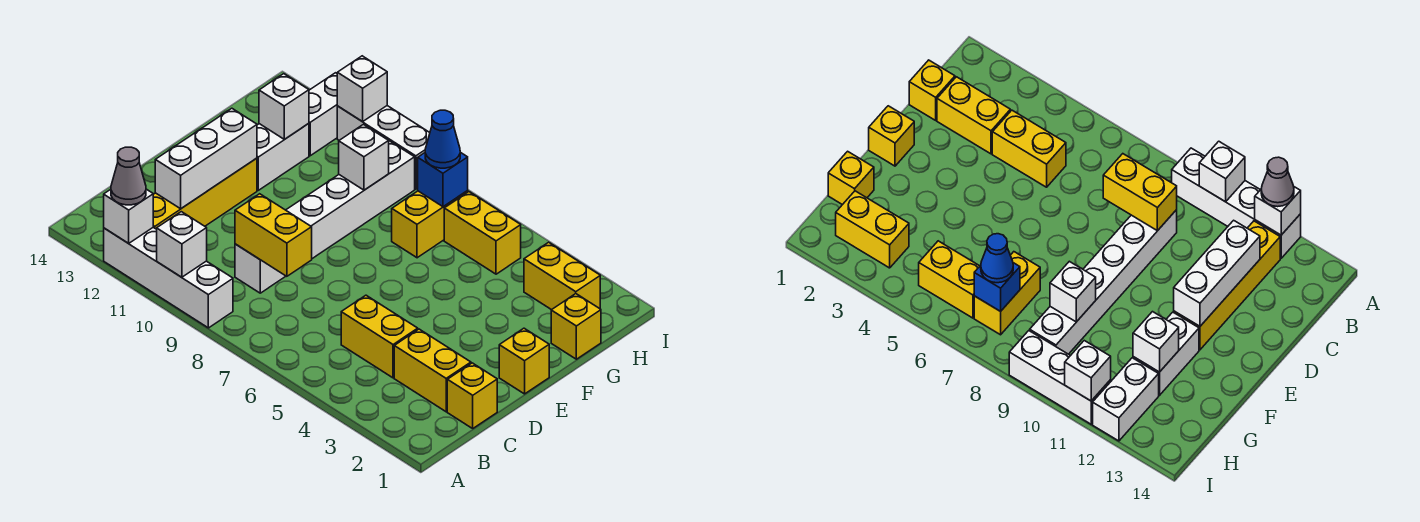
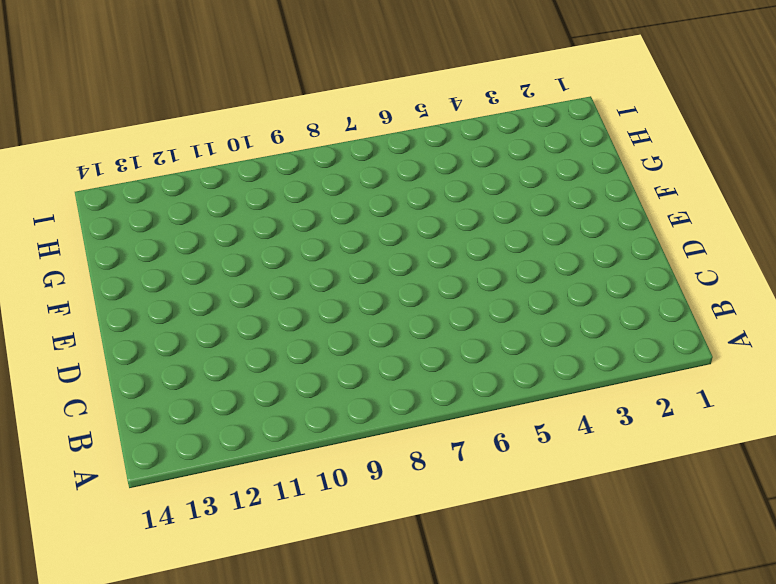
none -> white brick A9:A12 level 1
none -> yellow brick B12:E12 level 1
none -> yellow brick C1 level 1

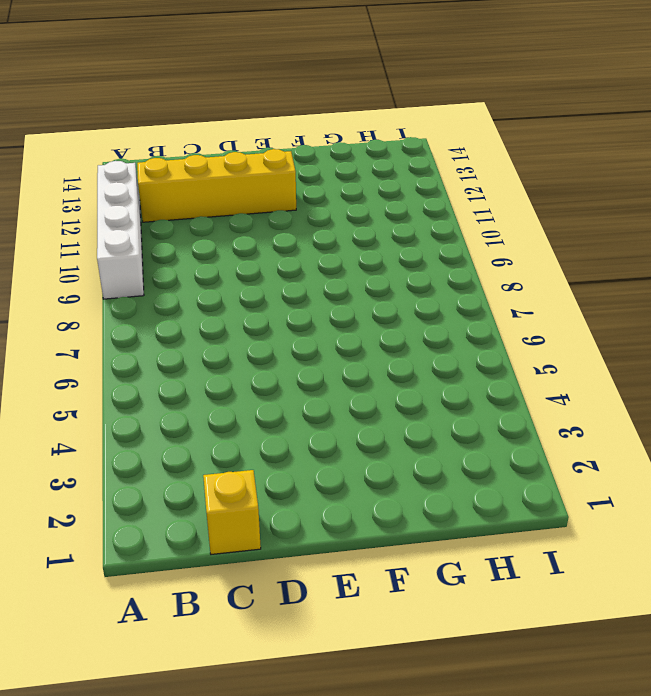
none -> yellow brick C2:C3 level 1
none -> yellow brick C4:C5 level 1
none -> white brick C9:H9 level 1

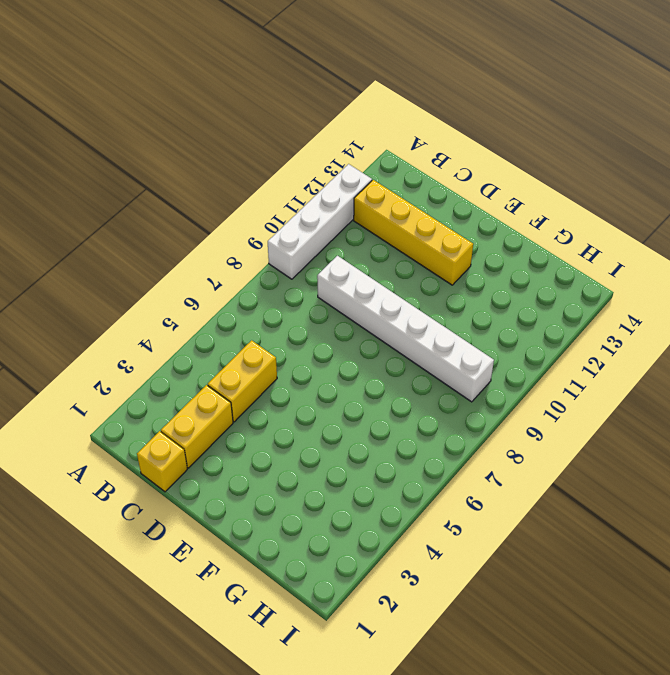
none -> yellow brick E1 level 1
none -> white brick F12:G12 level 1
none -> yellow brick G1 level 1

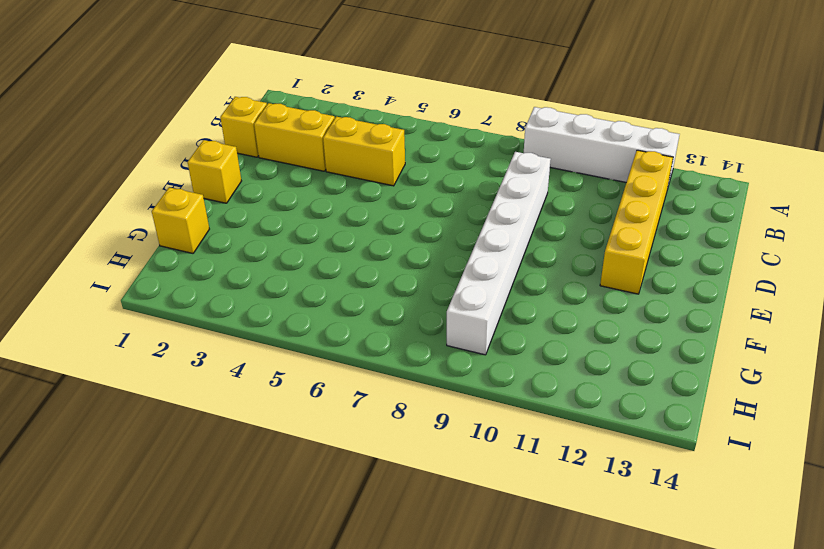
none -> white brick F12:G12 level 1
none -> yellow brick G7:H7 level 1
none -> yellow brick H2:H3 level 1

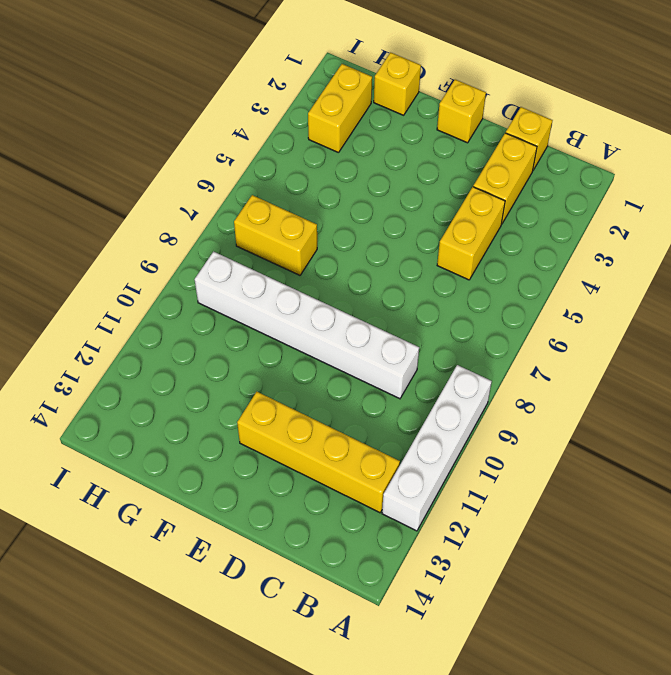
none -> white brick F12:G12 level 1
none -> yellow brick H5:H6 level 1
none -> white brick H12:I12 level 1

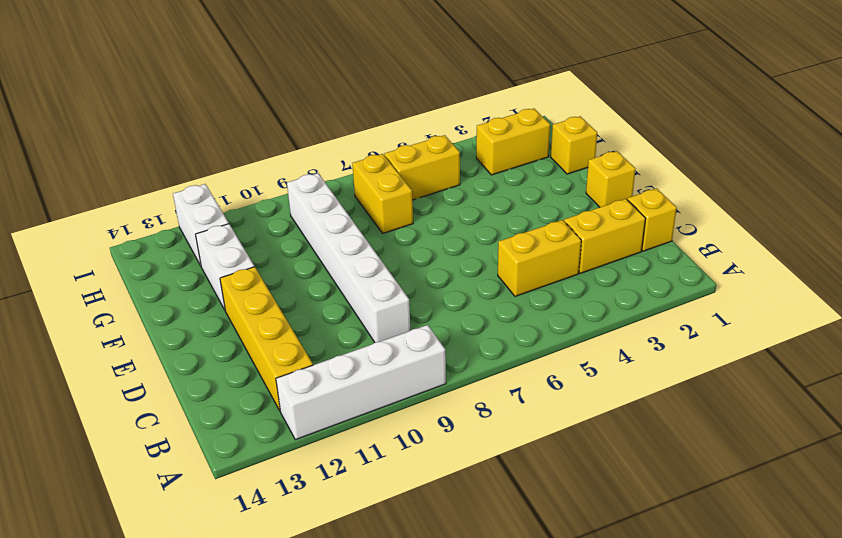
none -> white brick I9:I11 level 1
none -> white brick A10 level 2
none -> white brick A12 level 2

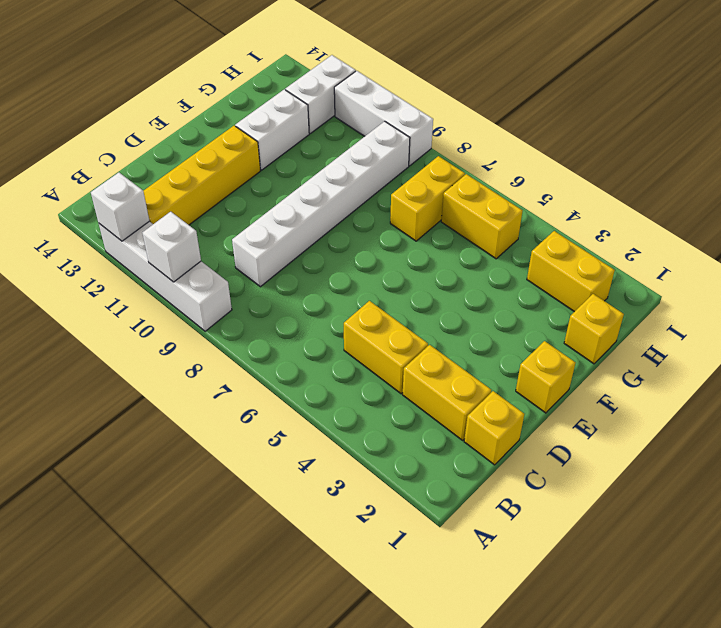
none -> yellow brick C8:C9 level 2
none -> white brick C12:E12 level 2
none -> white brick G9 level 2

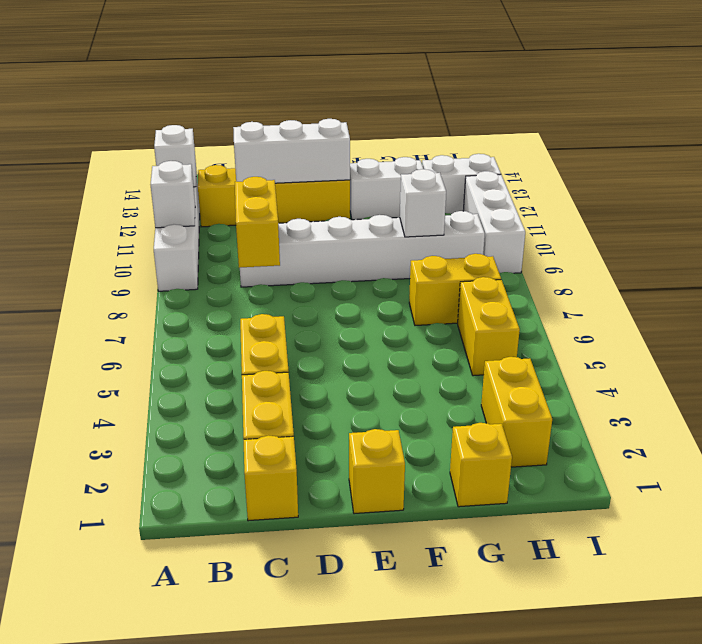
none -> white brick G12 level 2
none -> blue brick H7 level 2
none -> white brick I11 level 2

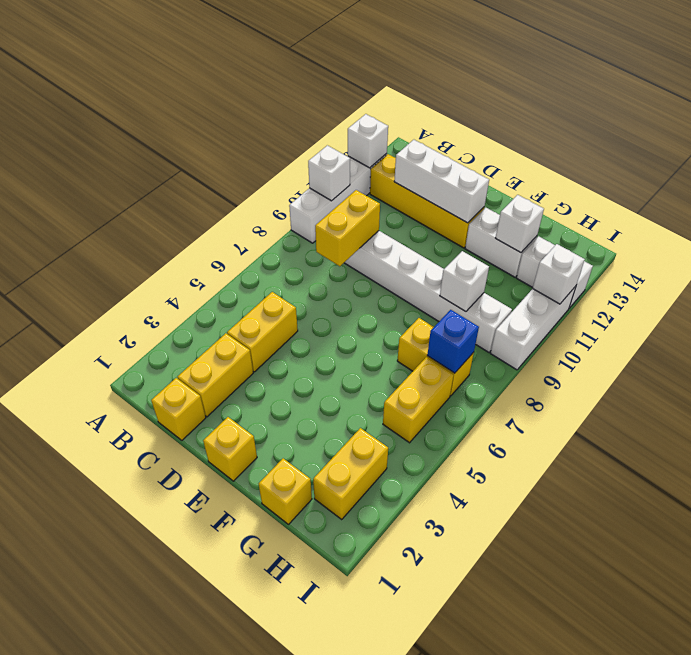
none -> grey cone A12 level 3
none -> blue cone H7 level 3

